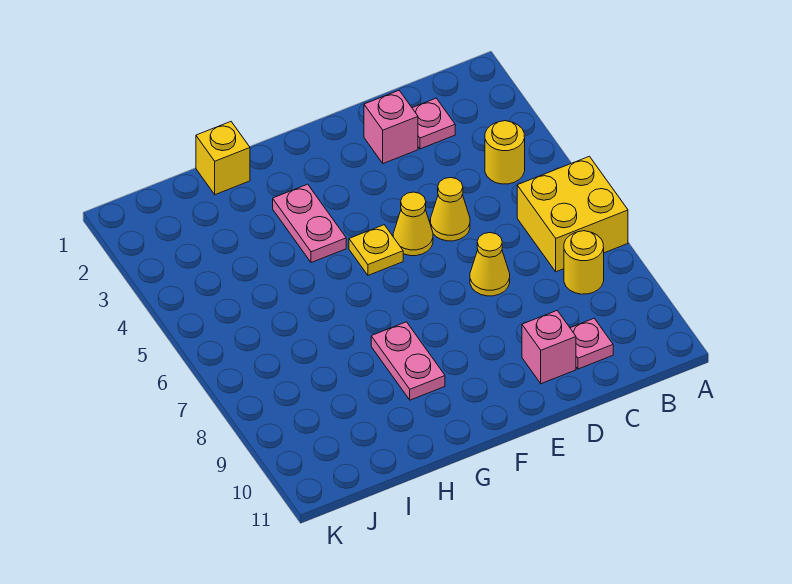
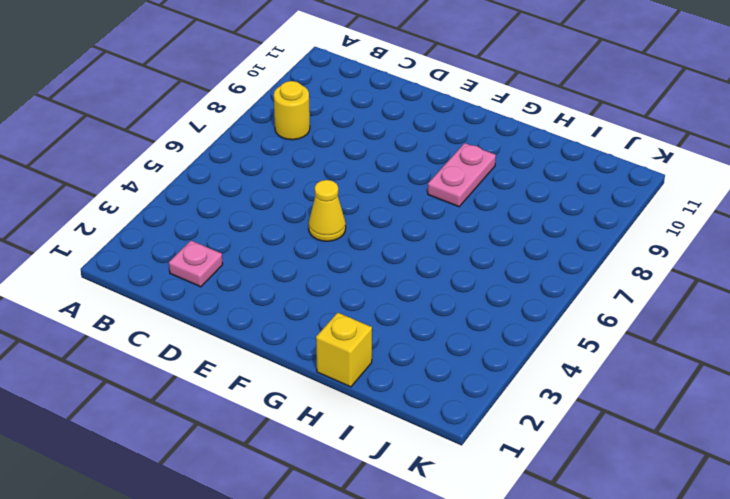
none -> yellow brick A6:B7 level 1
none -> yellow round brick B4 level 1
none -> pink plate C10 level 1

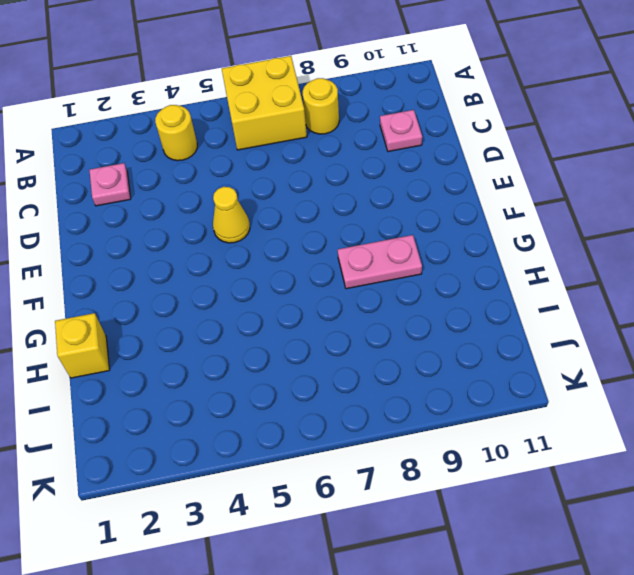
none -> pink brick D2 level 1
none -> yellow cone D5 level 1
none -> yellow cone D7 level 1

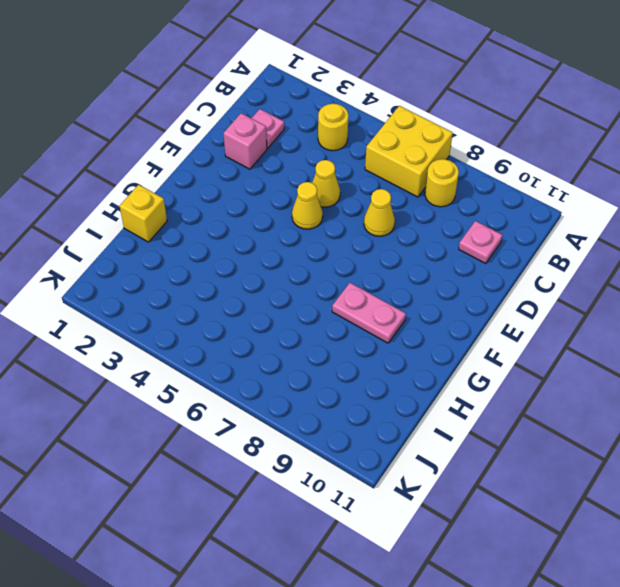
none -> pink brick D10 level 1
none -> yellow plate F5 level 1
none -> pink plate G3:G4 level 1

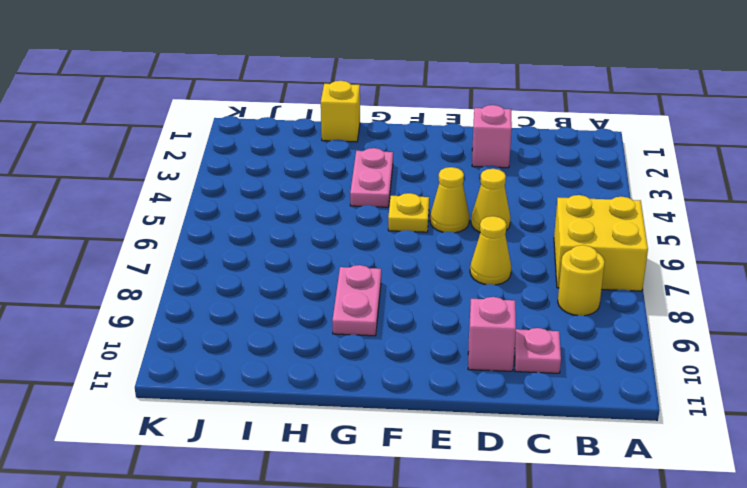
none -> yellow round brick B4 level 1
none -> pink plate C2 level 1

